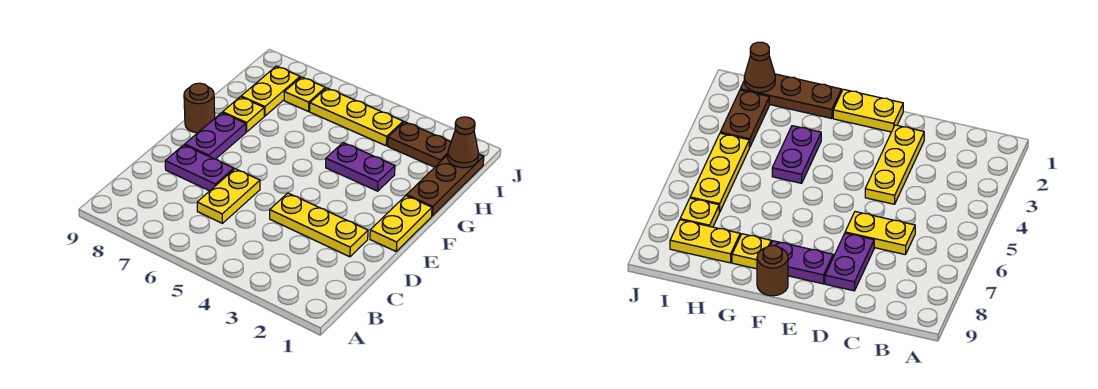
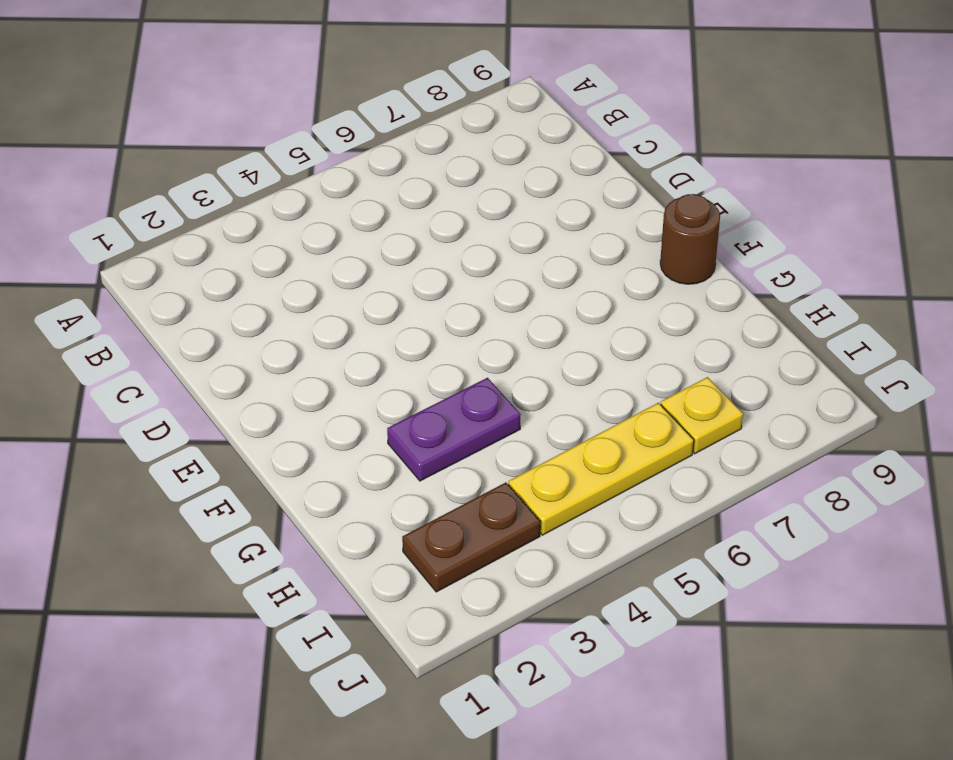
none -> yellow plate C6:D6 level 1
none -> yellow plate D2:D4 level 1
none -> purple plate D7:D8 level 1

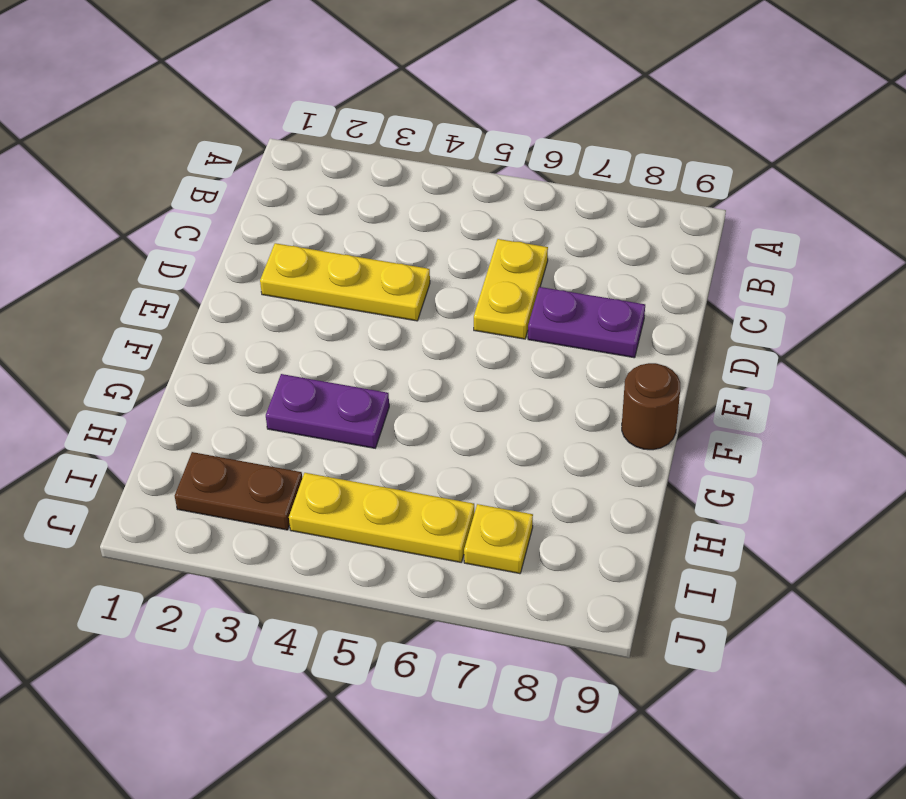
none -> yellow plate E1:F1 level 1
none -> purple plate E8:F8 level 1
none -> brown plate G1:I1 level 1

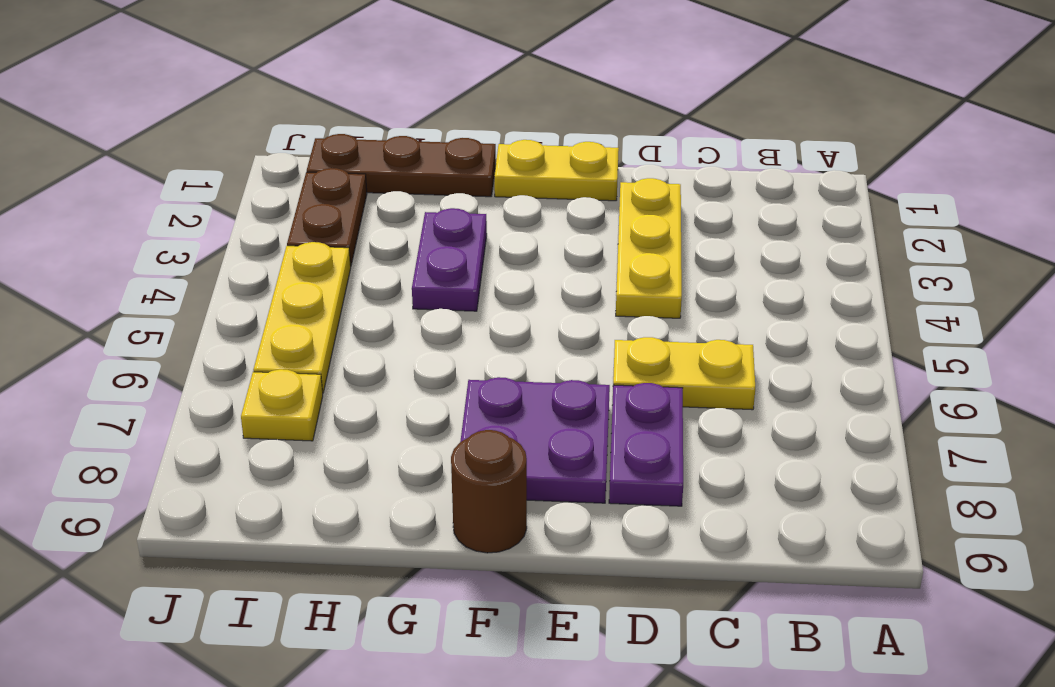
purple plate E7:F8 level 1 -> purple plate E8:F8 level 1
none -> yellow plate G8 level 1
none -> yellow plate H8:I8 level 1
none -> brown cone I1 level 2

